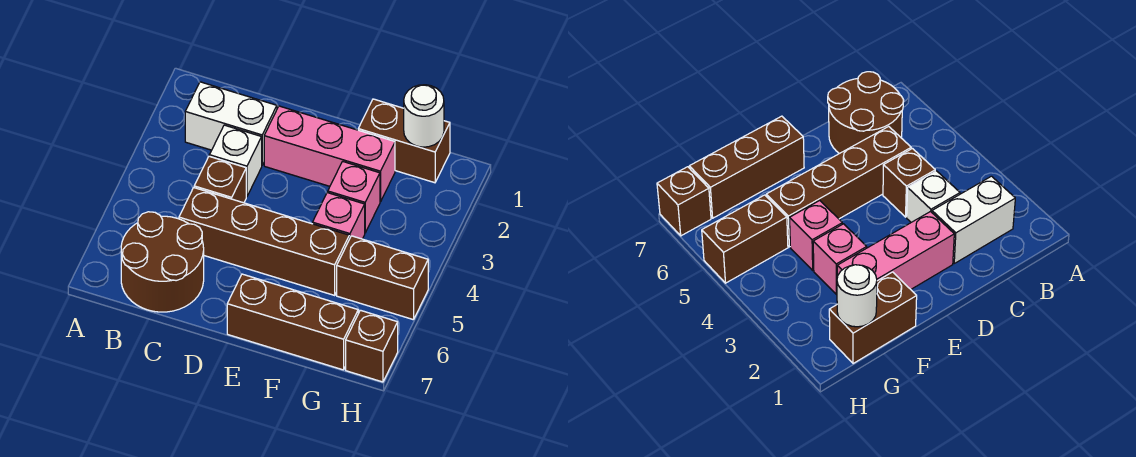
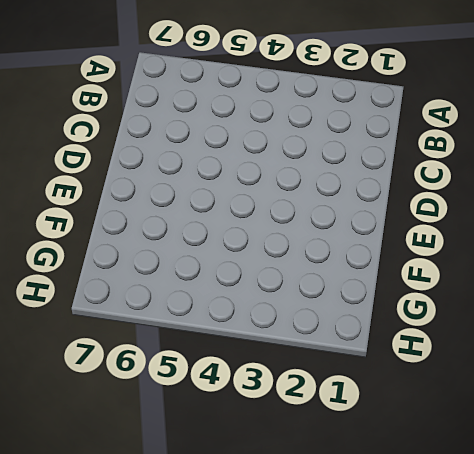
none -> white brick B2:C2 level 1
none -> brown round brick B6:C7 level 1
none -> white brick C3 level 1

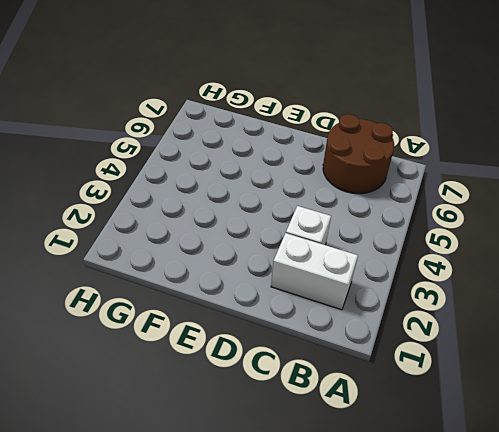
none -> brown brick C4 level 1
none -> brown brick C5:F5 level 1
none -> pink brick D2:F2 level 1

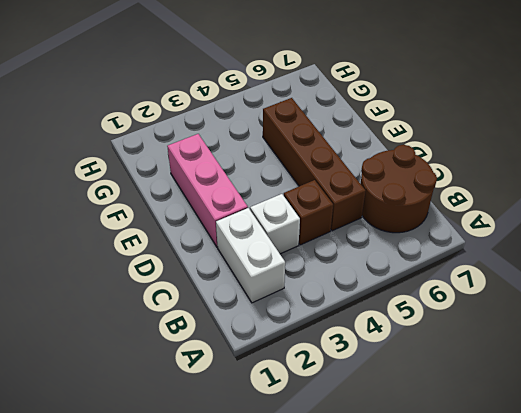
none -> brown brick E7:G7 level 1
none -> brown brick F1:G1 level 1
none -> pink brick F3 level 1

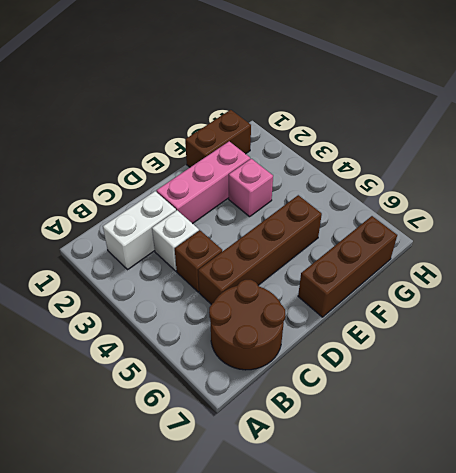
none -> pink brick F4 level 1
none -> brown brick G5:H5 level 1
none -> brown brick H7 level 1

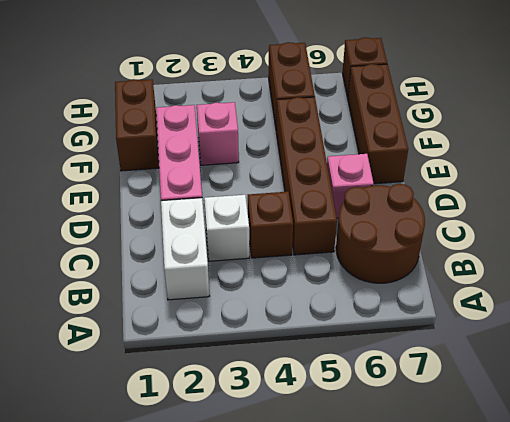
pink brick D6 level 1 -> pink brick F4 level 1
none -> white round brick G1 level 2

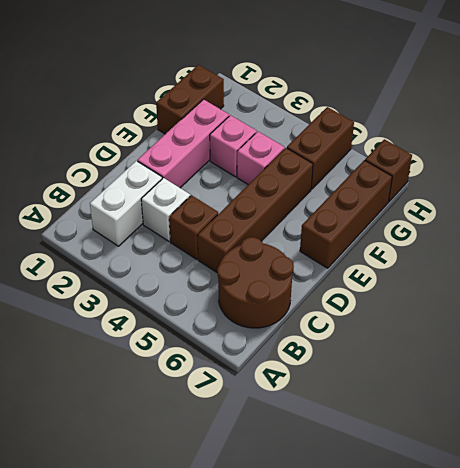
none -> white round brick G1 level 2

